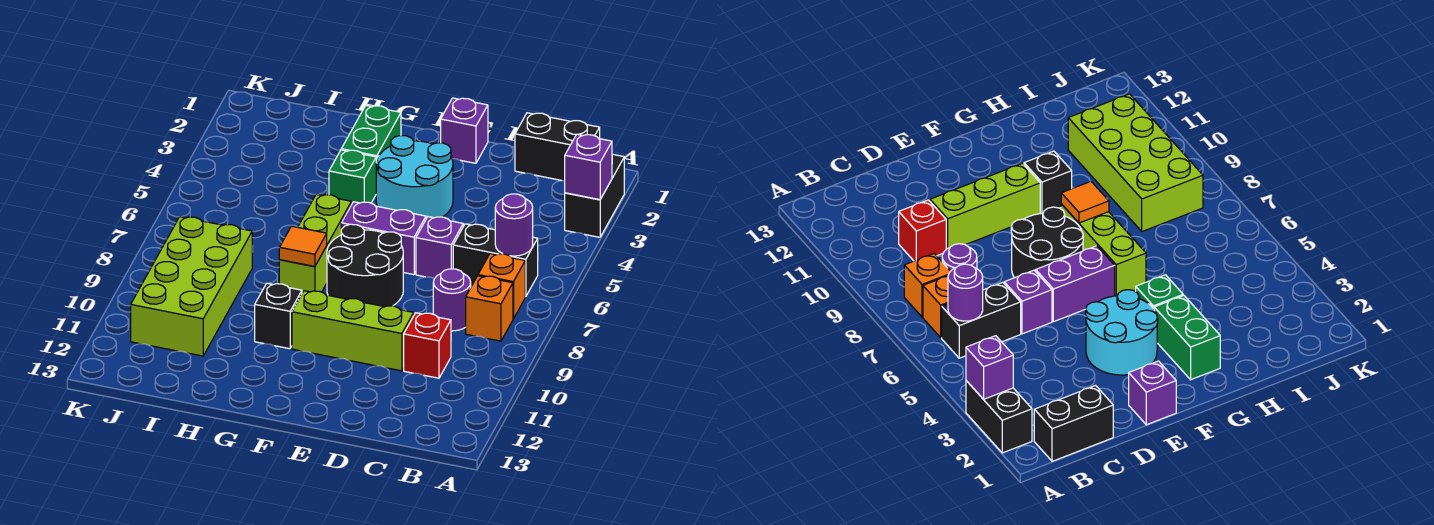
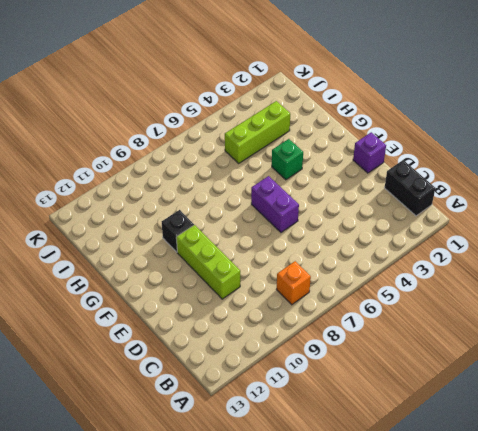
lime brick I3:I5 level 1 -> lime brick G6:G8 level 1
none -> black brick A2:A3 level 1
none -> black brick B6:C6 level 1
none -> orange brick B7 level 1

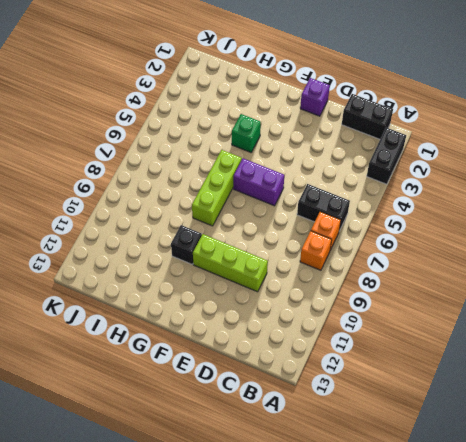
none -> purple round brick C8 level 1
none -> red brick C10 level 1
none -> purple brick D6 level 1

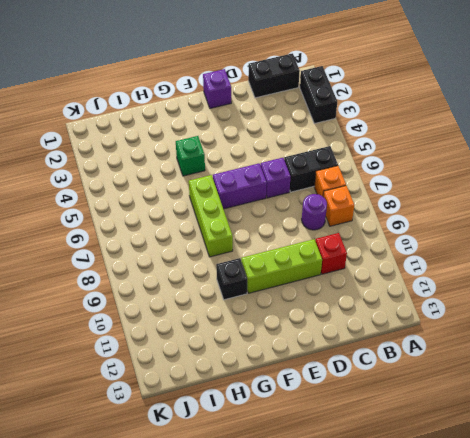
none -> cyan round brick E3:F4 level 1
none -> black round brick E7:F8 level 1
none -> green brick G2:G3 level 1

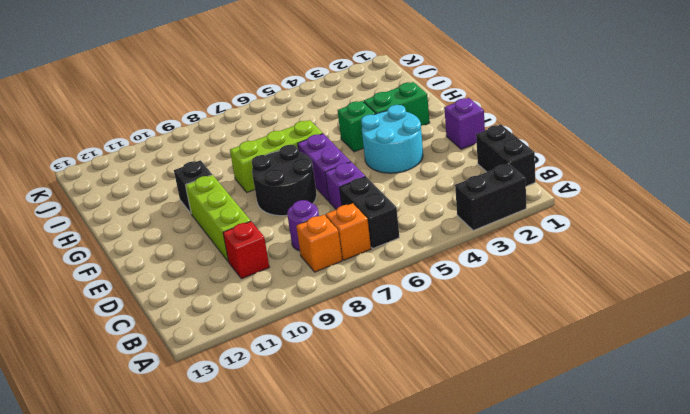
none -> lime brick I8:J11 level 1
none -> purple brick A3 level 2
none -> purple round brick B6 level 2

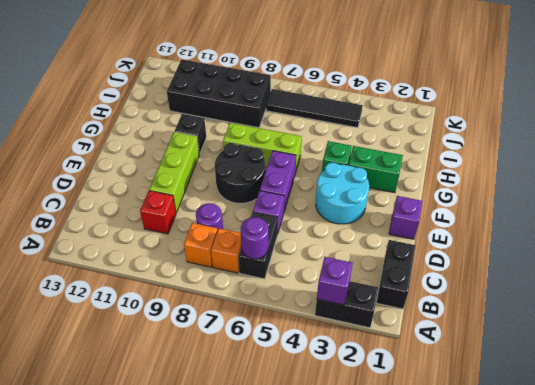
black brick I8:J11 level 1 -> lime brick I8:J11 level 1
black tile J4:J7 level 1 -> none
none -> orange tile G8 level 2

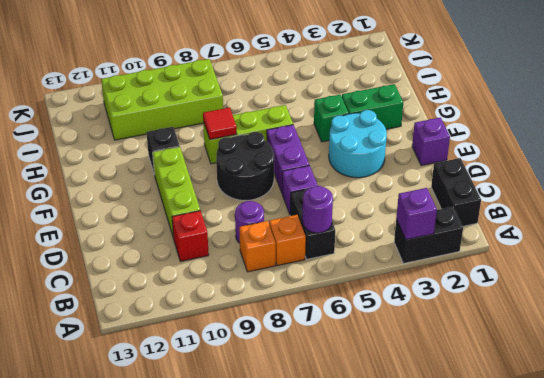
red tile G8 level 2 -> orange tile G8 level 2

